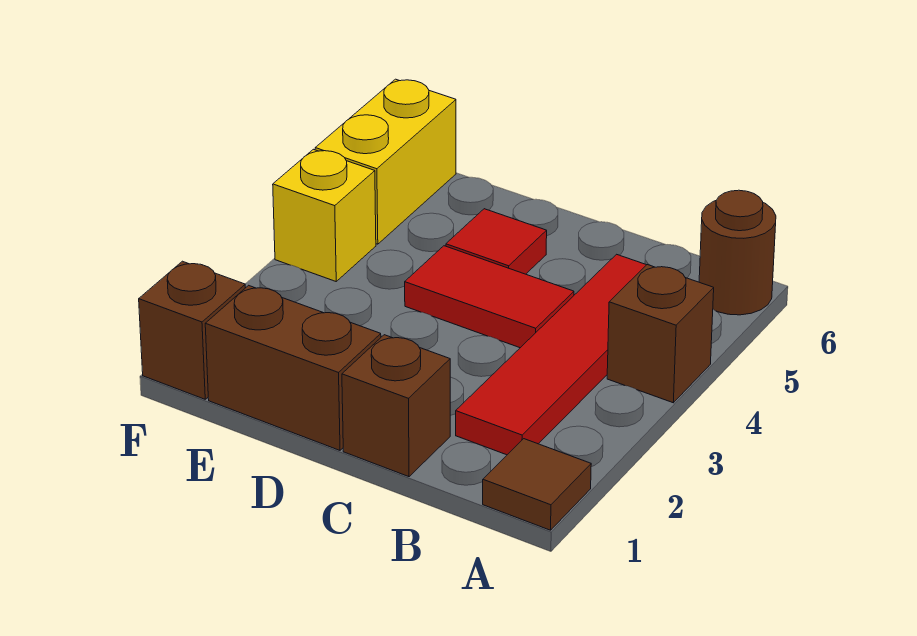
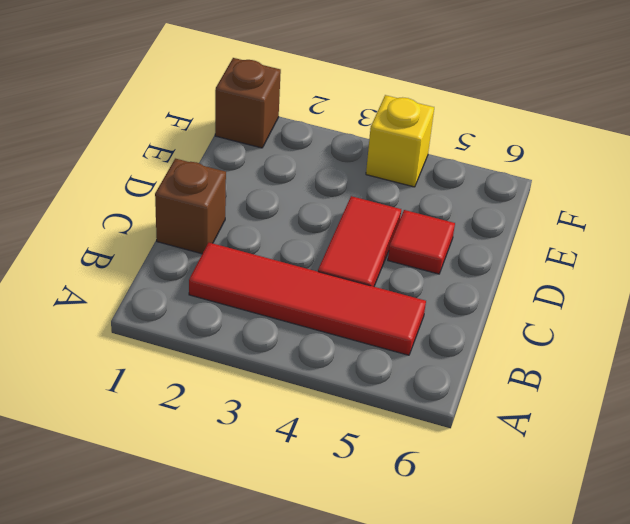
none -> brown tile A1 level 1
none -> brown brick A4 level 1

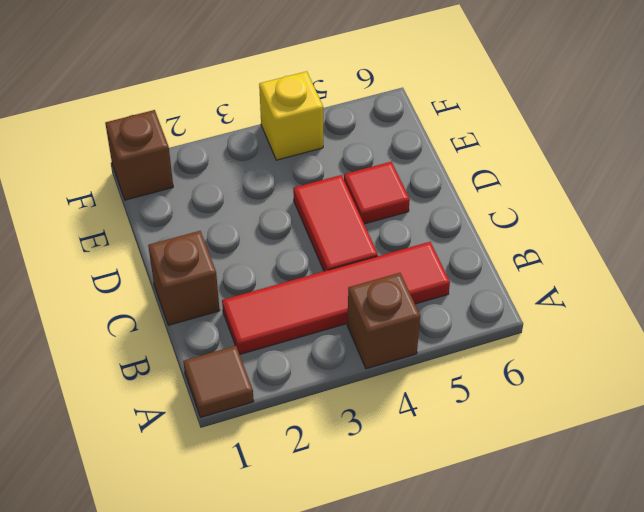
none -> brown round brick A6 level 1
none -> brown brick D1:E1 level 1

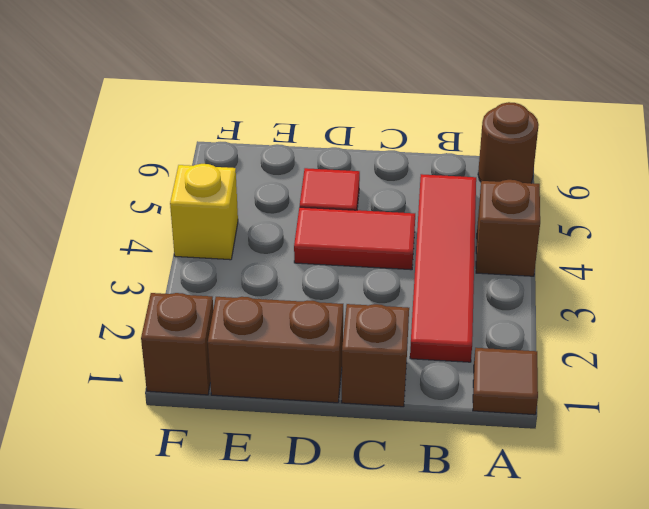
none -> yellow brick F5:F6 level 1

